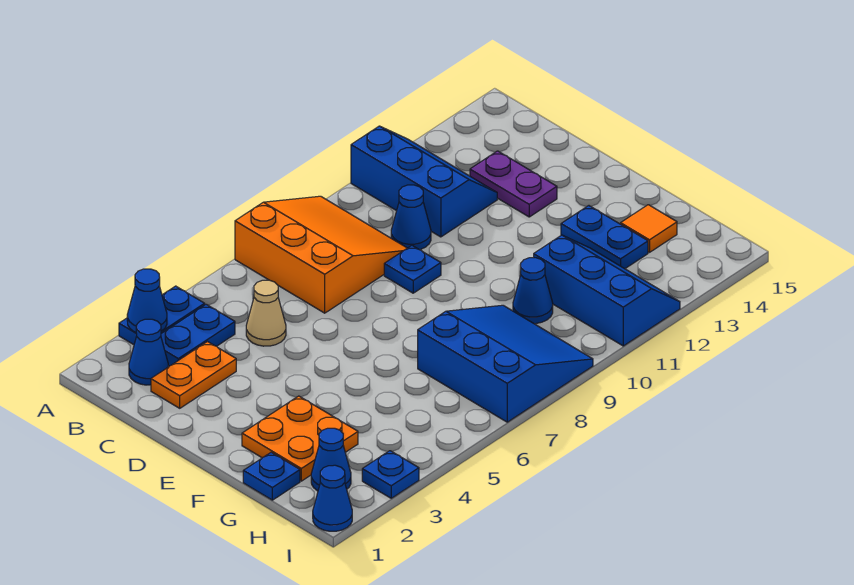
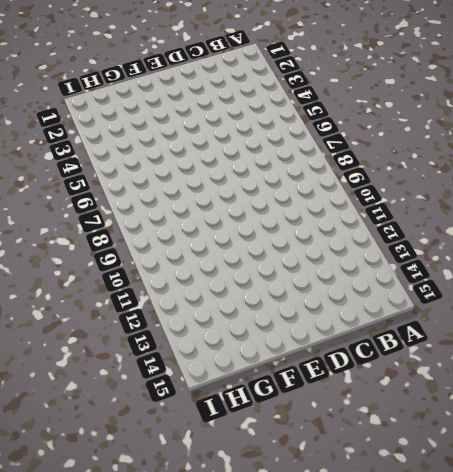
none -> blue plate A3:A4 level 1
none -> orange slope A7:C9 level 1 top 7
none -> blue slope A11:C12 level 1 top 11

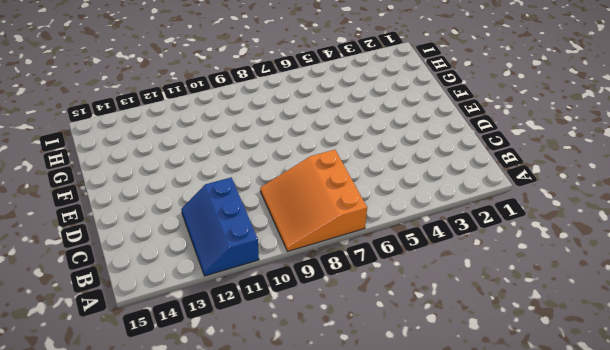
none -> blue plate A3:A4 level 1
none -> blue cone B2 level 1
none -> blue plate B3:B4 level 1

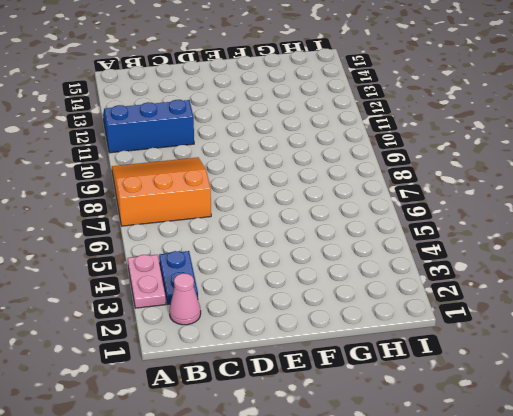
pink plate A3:A4 level 1 -> blue plate A3:A4 level 1
pink cone B2 level 1 -> blue cone B2 level 1
none -> orange plate C2:C3 level 1
none -> tan cone C5 level 1
none -> blue cone C10 level 1

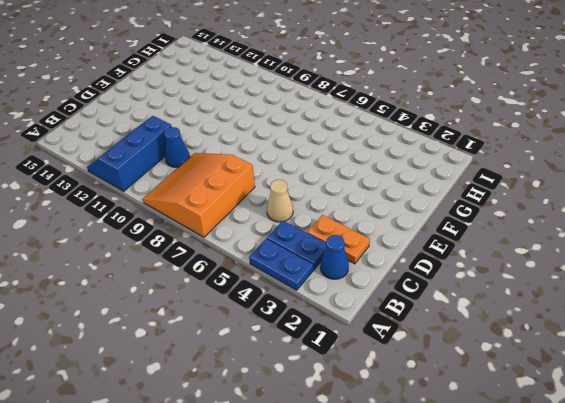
none -> purple plate C13:D13 level 1
none -> blue plate D9 level 1
none -> orange plate F2:G3 level 1

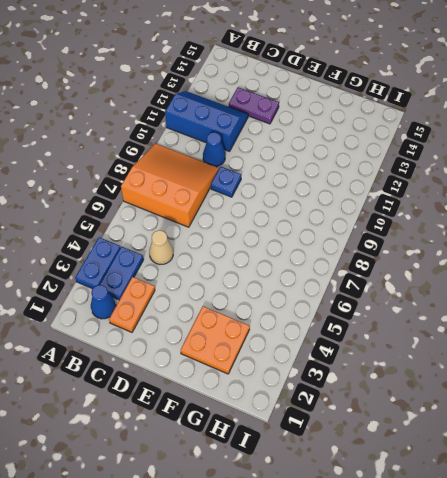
none -> blue plate F13:G13 level 1
none -> blue plate G1 level 1
none -> blue slope G7:I9 level 1 top 7

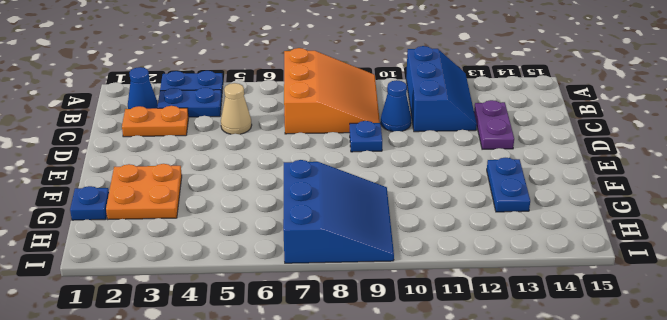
none -> blue cone G10 level 1
none -> blue slope G11:I12 level 1 top 11
none -> orange tile G14 level 1

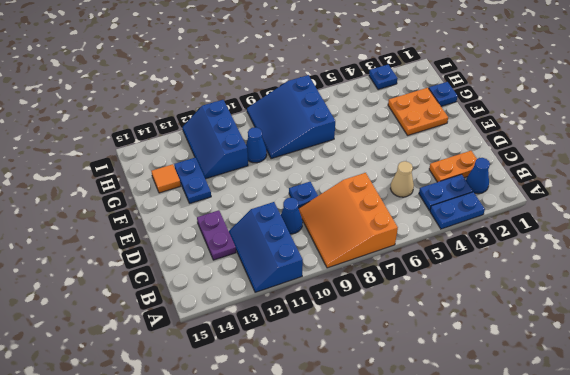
none -> blue cone H2 level 1
none -> blue cone I1 level 1
none -> blue cone A3 level 2

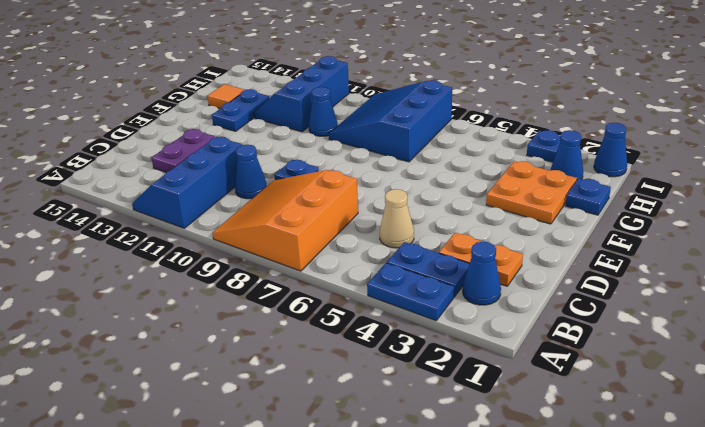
none -> blue cone A3 level 2

